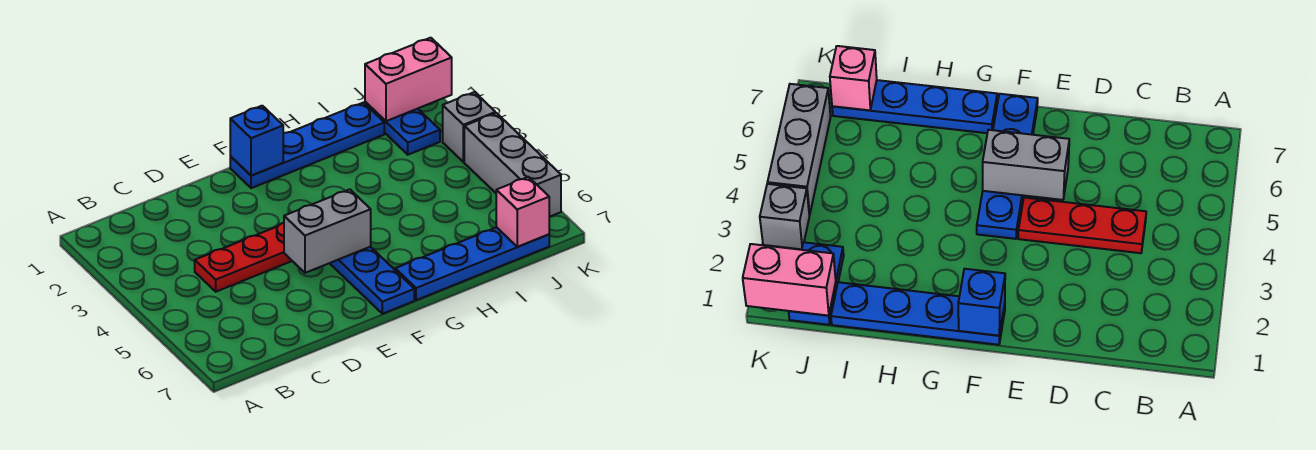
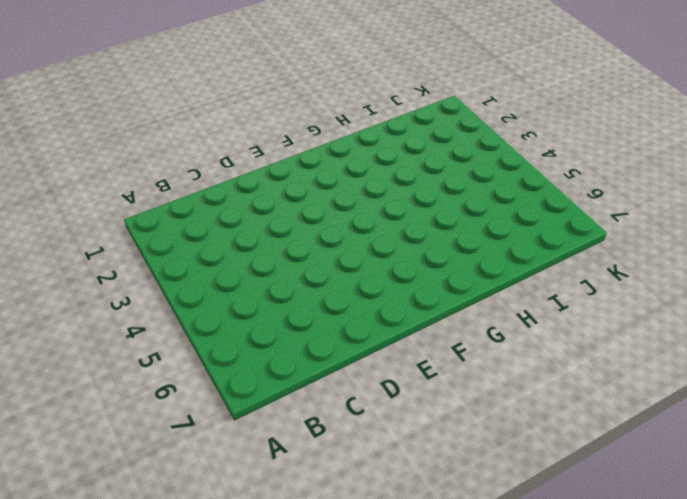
none -> red plate C4:E4 level 1
none -> blue plate F1:I1 level 1

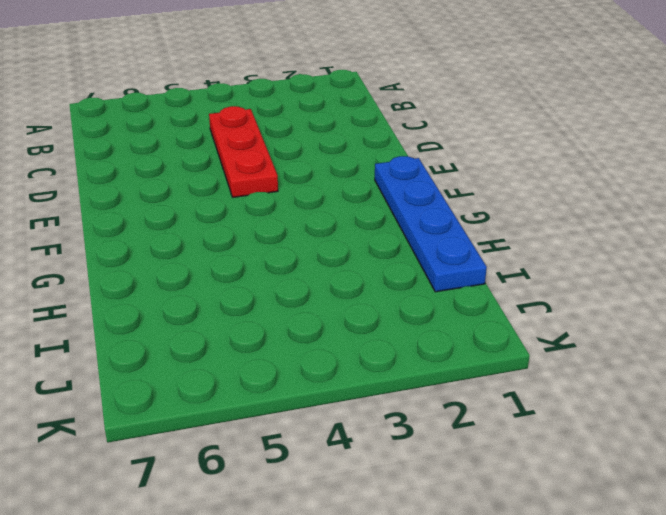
none -> blue plate F4:F7 level 1
none -> blue plate G7:J7 level 1

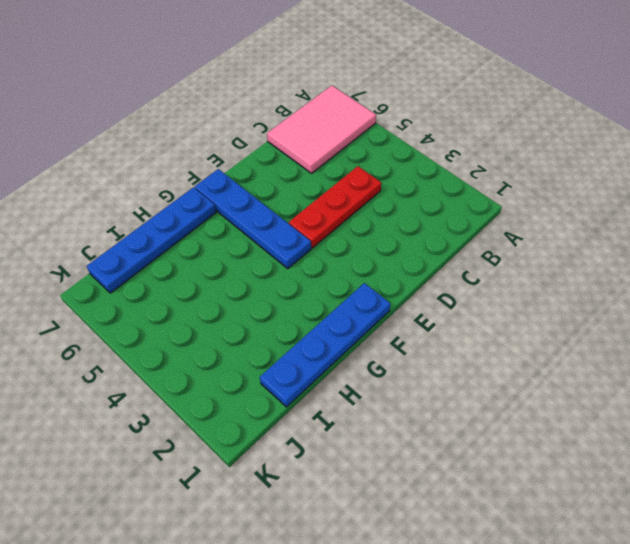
pink tile A6:C7 level 1 -> none
none -> blue plate J1:J2 level 1
none -> grey brick K3 level 1

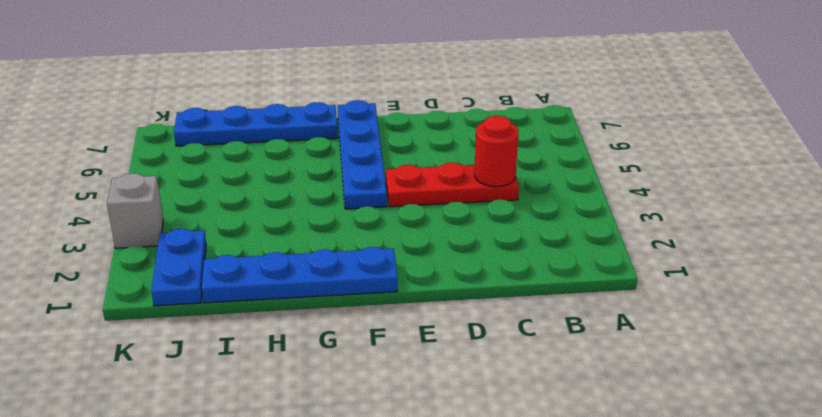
red round brick C4 level 2 -> none
none -> grey brick K4:K6 level 1
none -> grey brick E5:F5 level 2

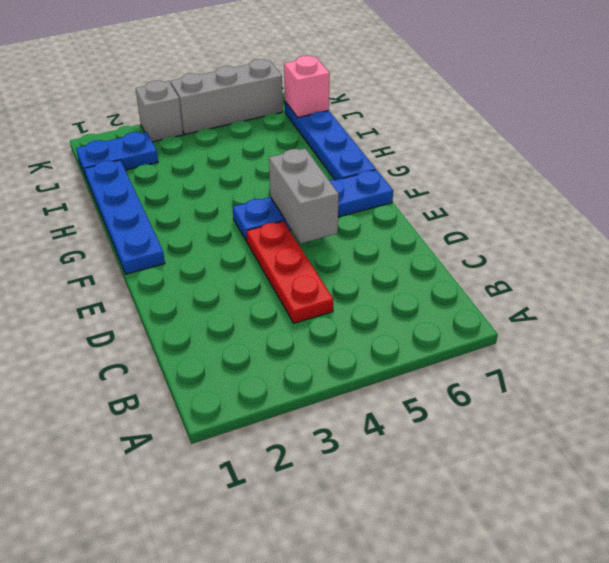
none -> blue brick F1 level 2
none -> pink brick J1:K1 level 2

